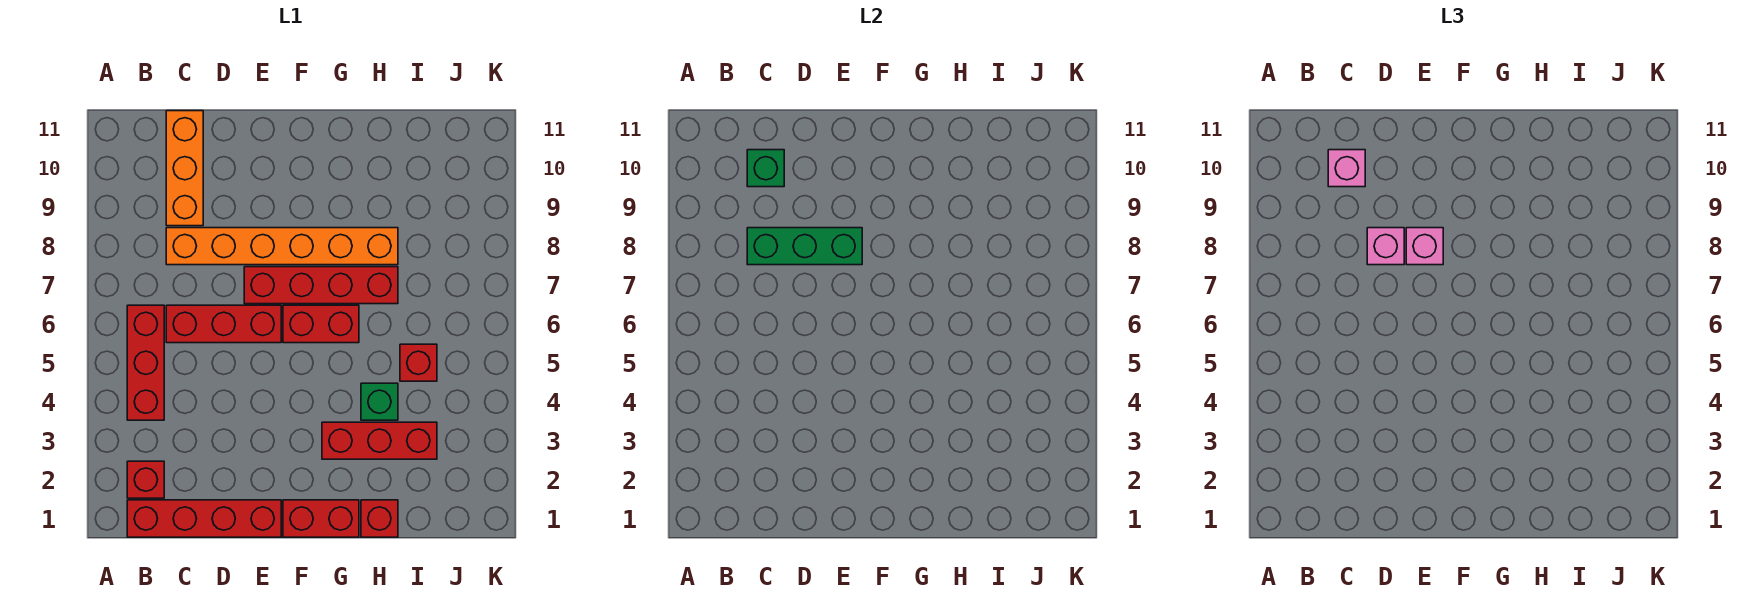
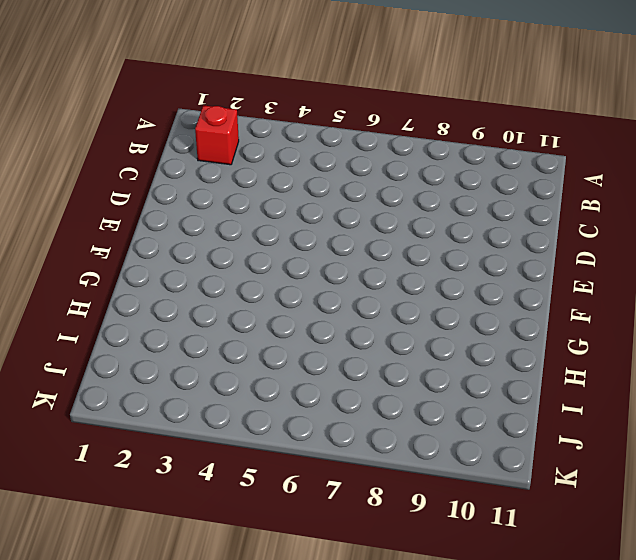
none -> red brick B1:E1 level 1
none -> red brick B4:B6 level 1
none -> red brick C6:E6 level 1

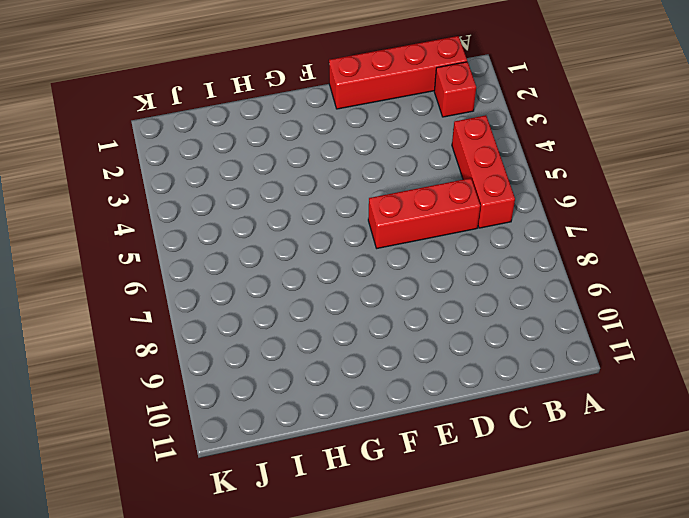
none -> orange brick C8:H8 level 1
none -> orange brick C9:C11 level 1
none -> red brick E7:H7 level 1

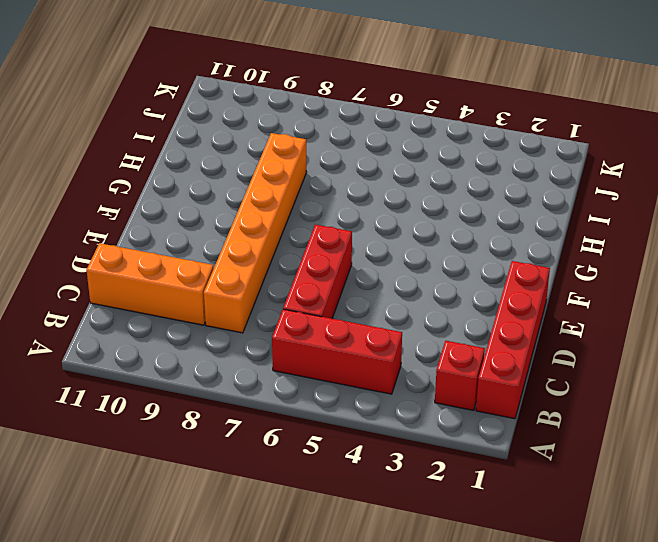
none -> red brick E7:H7 level 1
none -> red brick F1:G1 level 1
none -> red brick F6:G6 level 1

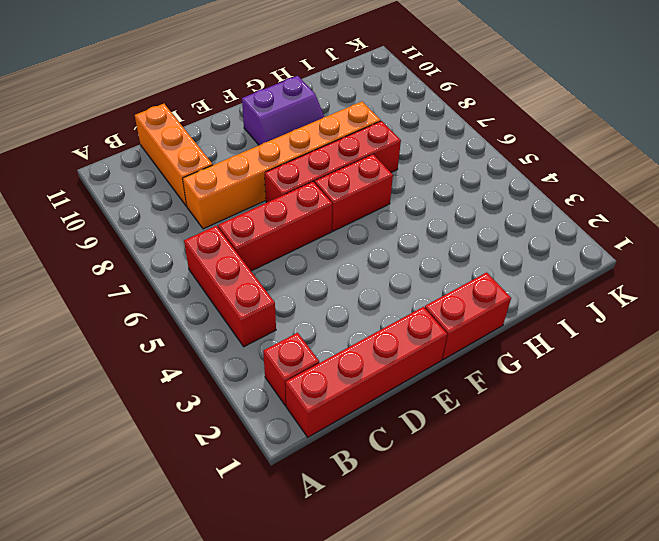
purple slope F9:G10 level 1 top 10 -> none
none -> red brick G3:I3 level 1
none -> red brick H1 level 1
none -> green brick H4 level 1

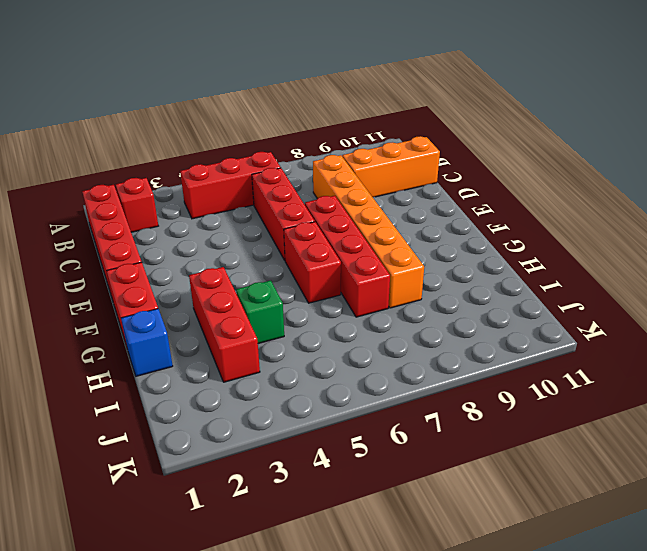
blue brick H1 level 1 -> red brick H1 level 1
none -> red brick I5 level 1
none -> green brick C8:E8 level 2
none -> green brick C10 level 2

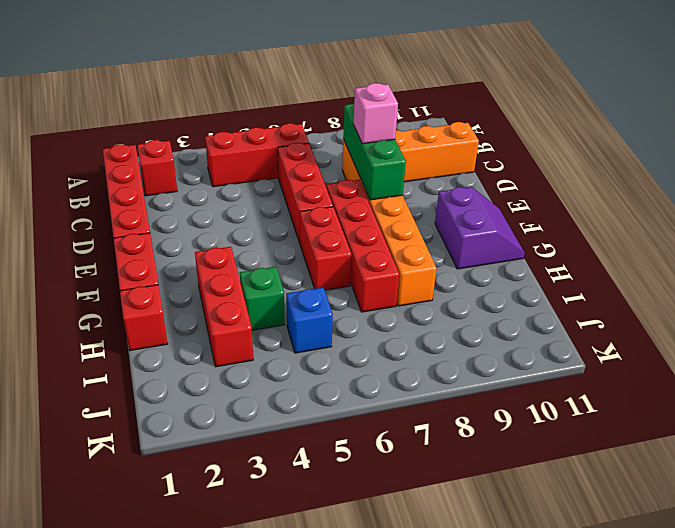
purple slope F10:G11 level 1 top 10 -> none
blue brick I5 level 1 -> red brick I5 level 1
none -> green brick C10 level 2
none -> pink brick C10 level 3
none -> pink brick E8 level 3

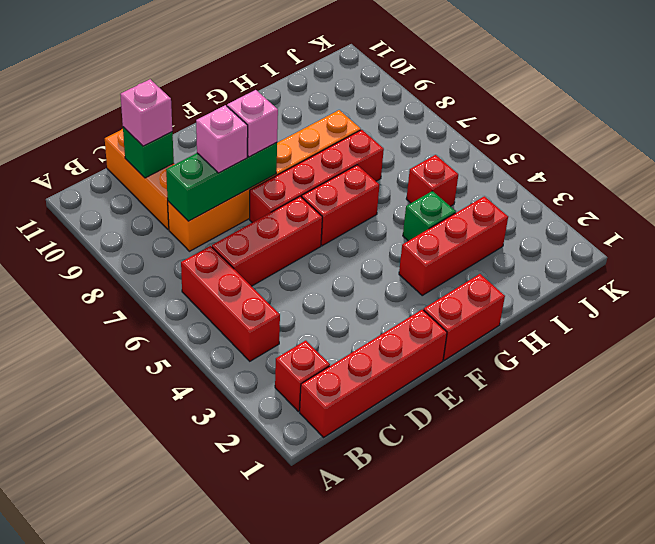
none -> red brick H1 level 1

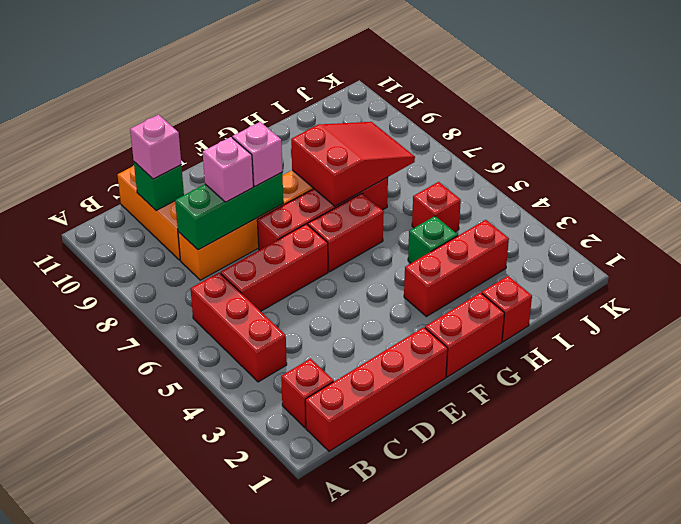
red slope G7:I8 level 2 top G -> none

